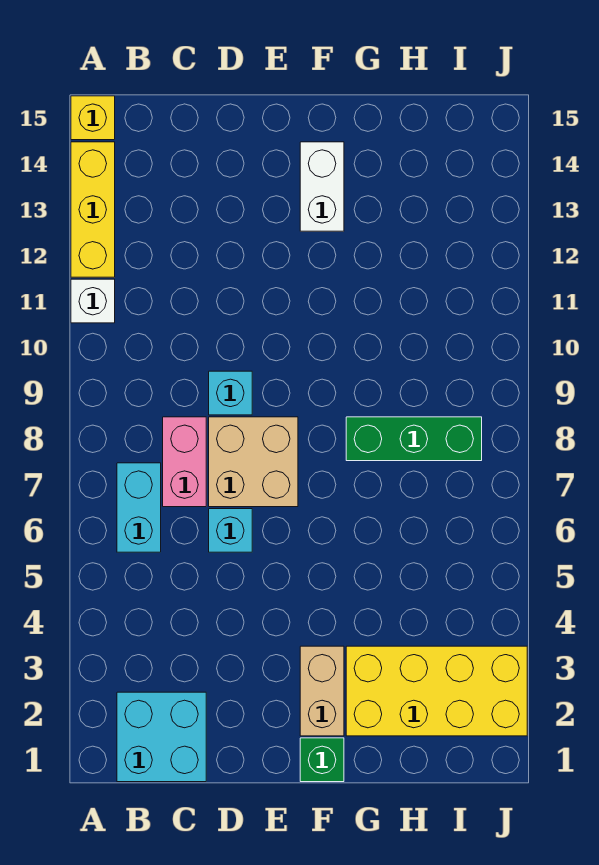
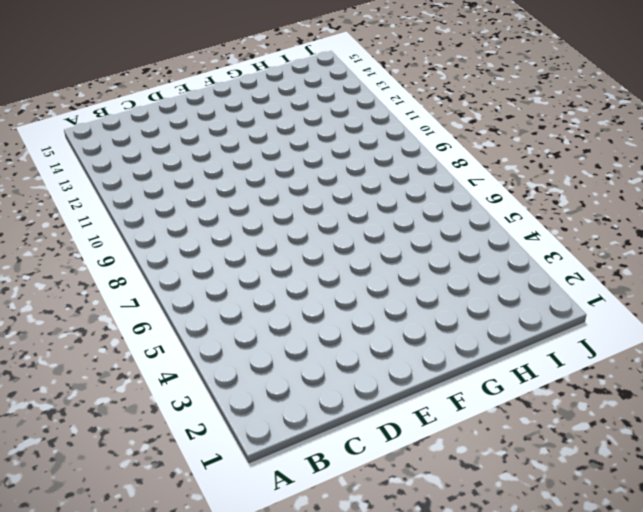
none -> white brick A11 level 1
none -> yellow brick A12:A14 level 1
none -> yellow brick A15 level 1

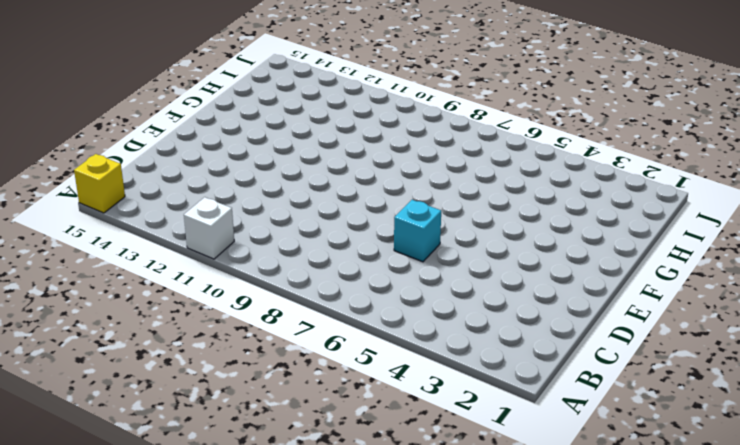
none -> yellow brick A12:A14 level 1
none -> cyan brick B1:C2 level 1
none -> cyan brick B6:B7 level 1

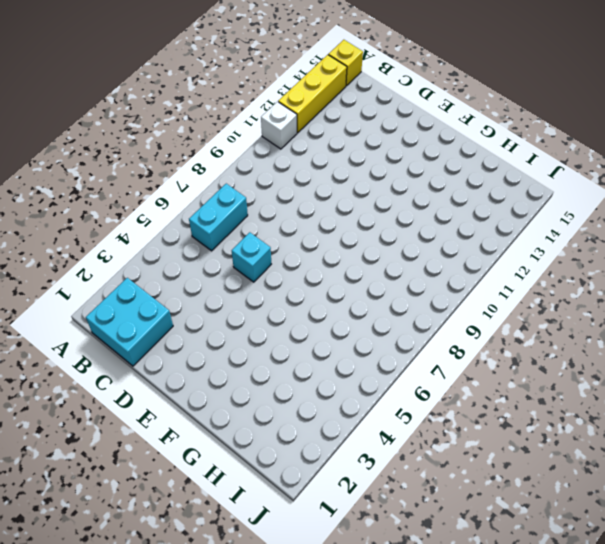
none -> pink brick C7:C8 level 1
none -> tan brick D7:E8 level 1
none -> cyan brick D9 level 1

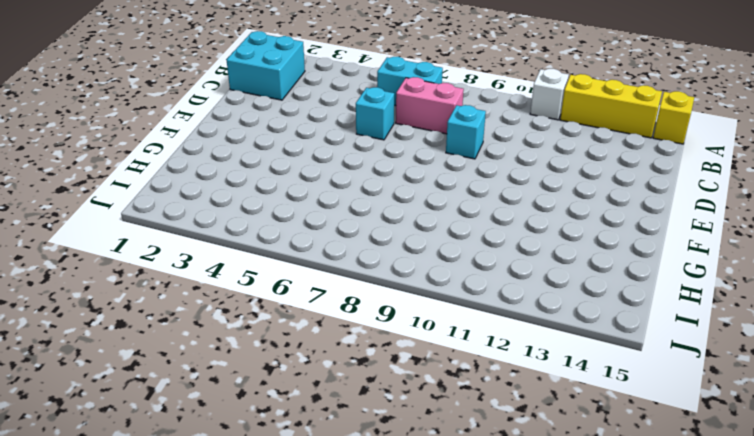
none -> tan brick D7:E8 level 1
none -> green brick F1 level 1
none -> tan brick F2:F3 level 1

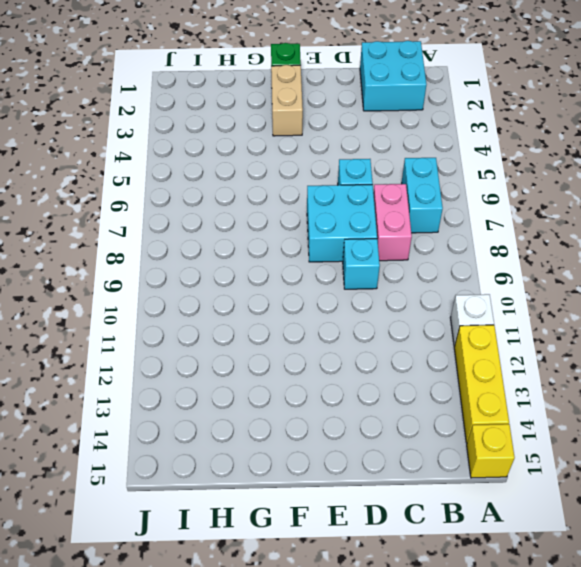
cyan brick D7:E8 level 1 -> tan brick D7:E8 level 1
none -> white brick F13:F14 level 1
none -> yellow brick G2:J3 level 1
none -> green brick G8:I8 level 1

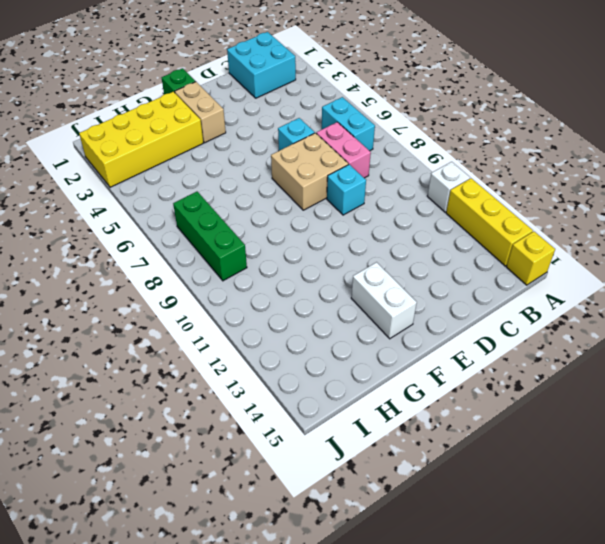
green brick I7:I9 level 1 -> green brick G8:I8 level 1

